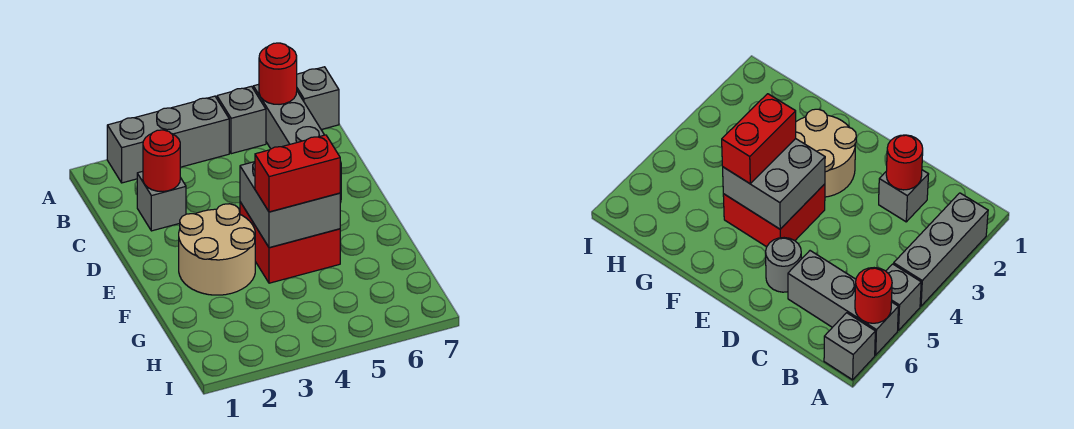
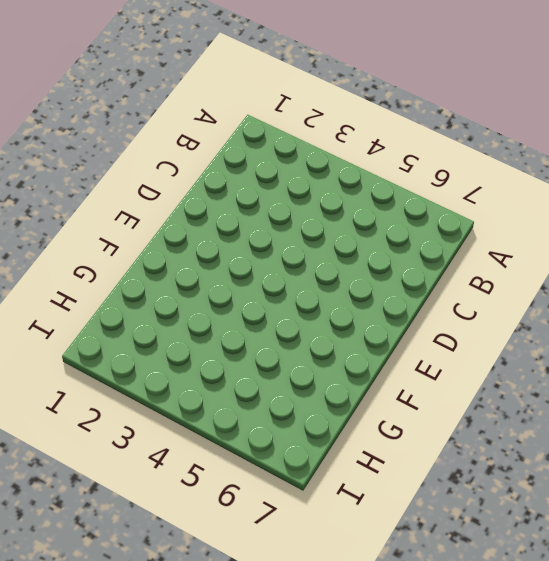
none -> grey brick A2:A4 level 1
none -> grey brick A5 level 1
none -> grey brick A6:C6 level 1

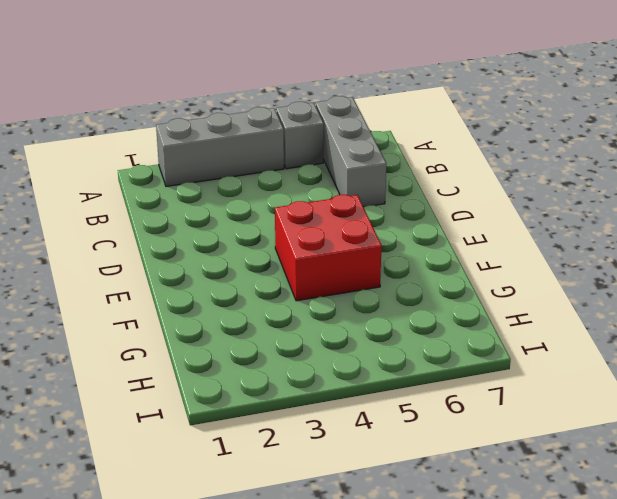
none -> grey brick A7 level 1
none -> grey brick C2 level 1
none -> grey round brick D6 level 1

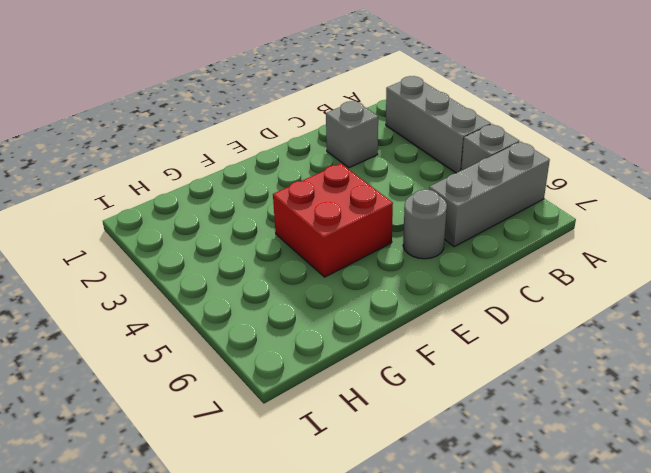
none -> grey brick A7 level 1
none -> tan round brick E2:F3 level 1
none -> red round brick A6 level 2

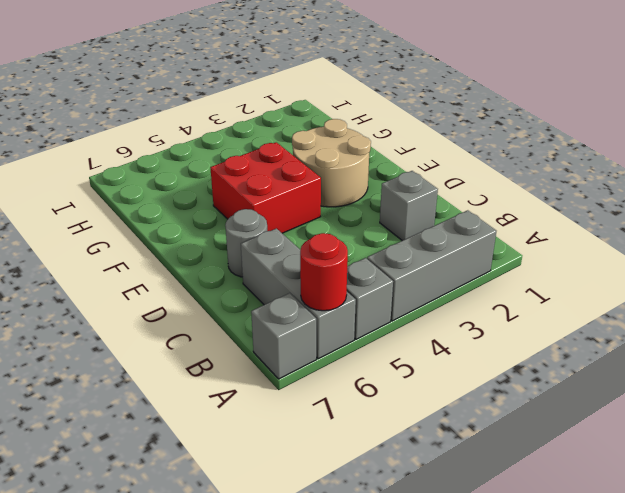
none -> red round brick C2 level 2
none -> grey brick E4:F5 level 2
none -> red brick F4:F5 level 3

